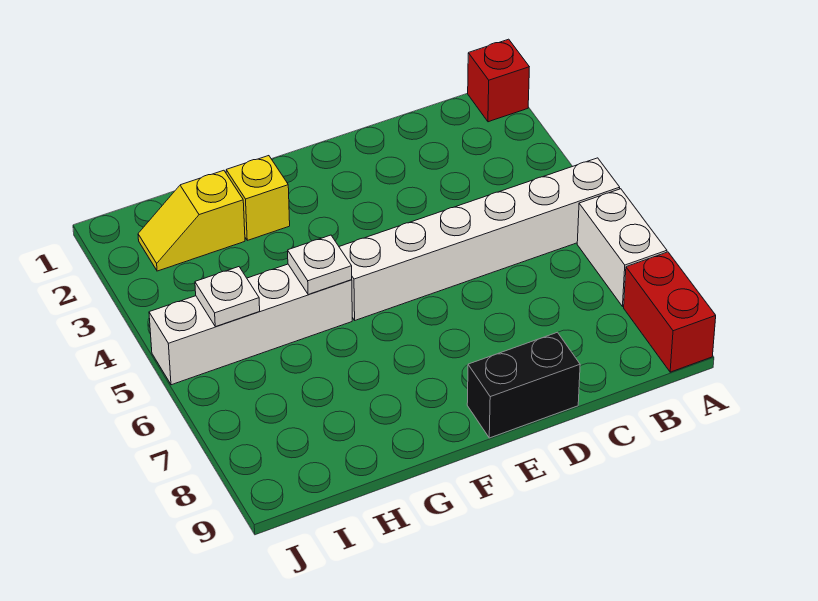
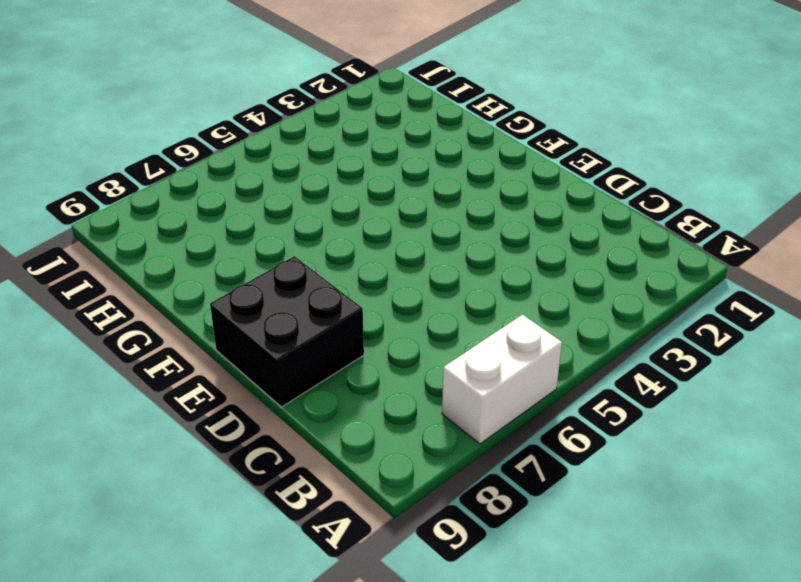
black brick D8:E9 level 1 -> black brick D9:E9 level 1
none -> red brick A1 level 1
none -> white brick A5:F5 level 1

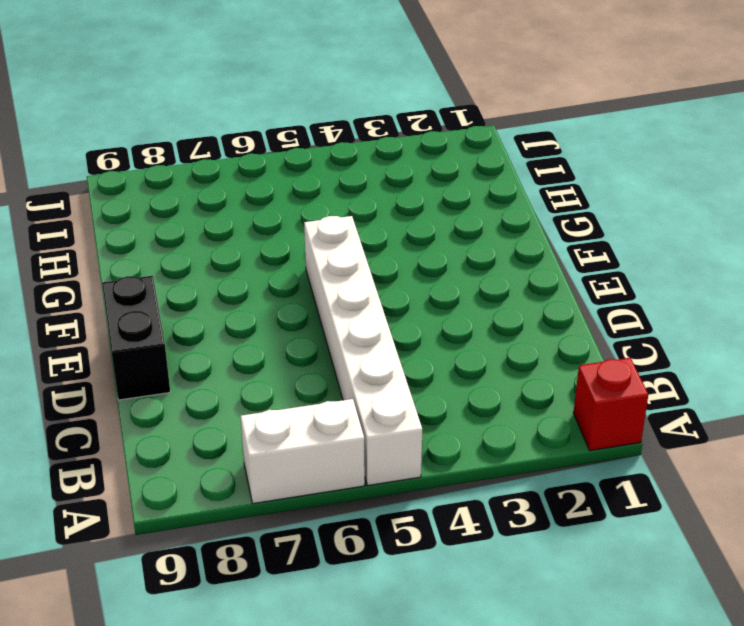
none -> red brick A8:A9 level 1
none -> yellow brick G2 level 1

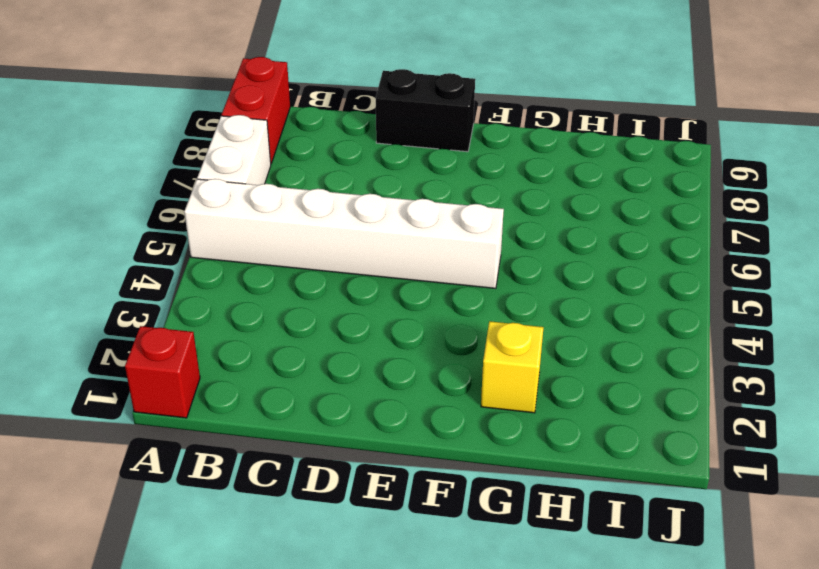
none -> white brick G5:J5 level 1
none -> yellow slope H2:I2 level 1 top H

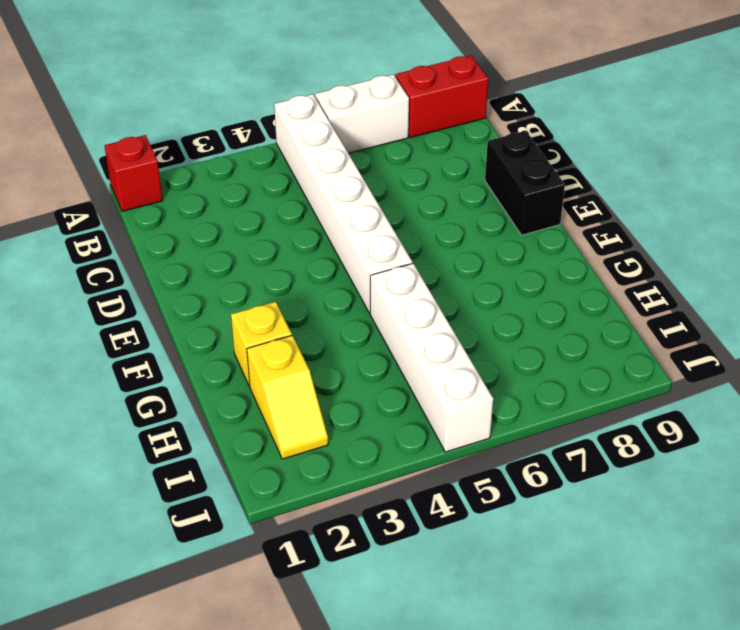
none -> white plate G5 level 2
none -> white plate I5 level 2

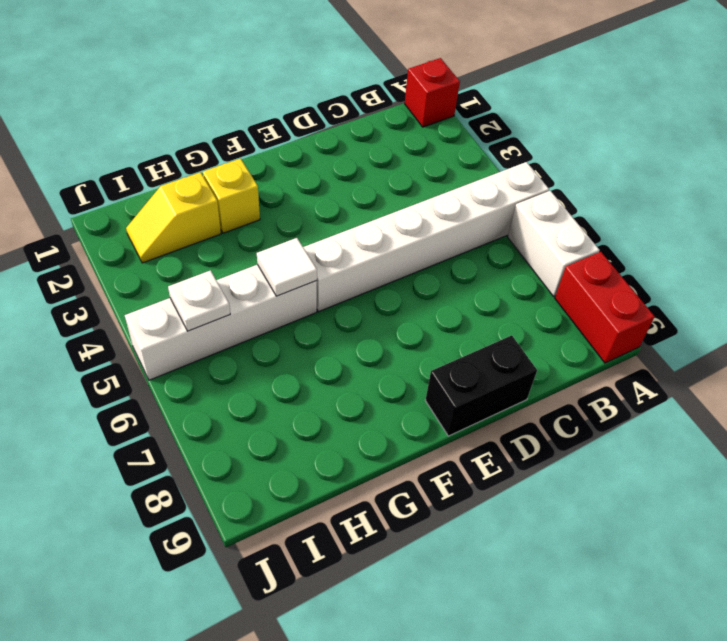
white tile G5 level 2 -> white plate G5 level 2

